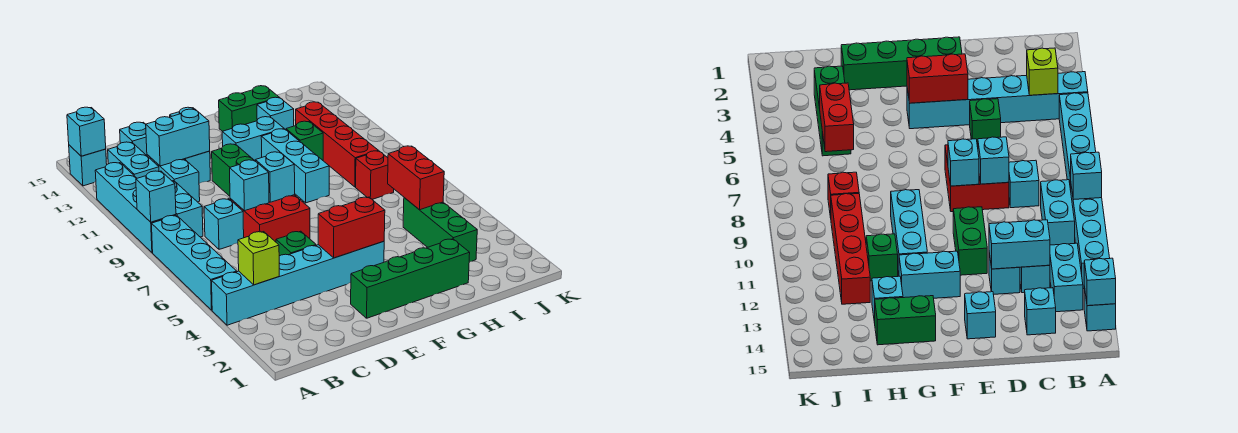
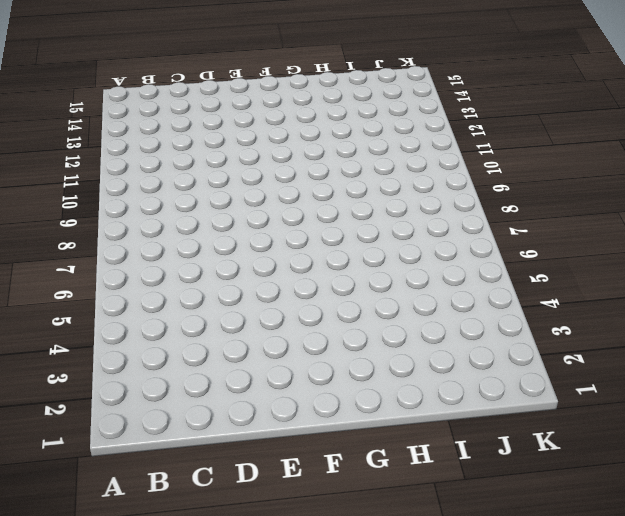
none -> cyan brick A4:F4 level 1
none -> cyan brick A5:A8 level 1
none -> cyan brick A9:A12 level 1
none -> cyan brick A14 level 1

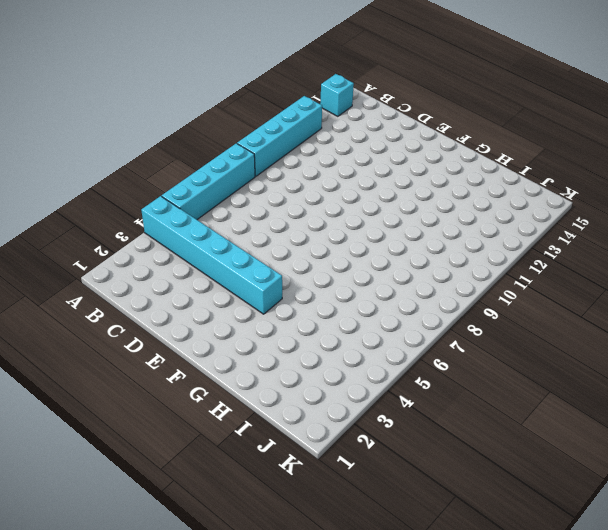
none -> cyan brick B9:B10 level 1
none -> cyan brick B12:B13 level 1
none -> cyan brick C8 level 1
none -> cyan brick C11:C12 level 1

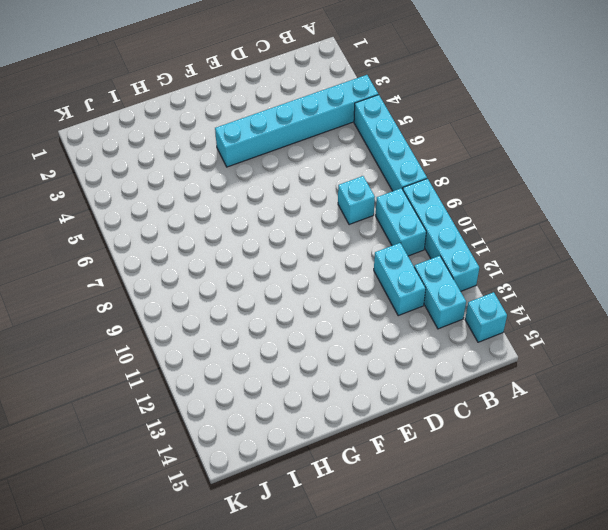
none -> cyan brick C14 level 1
none -> green brick D5 level 1
none -> red brick D7:E8 level 1
none -> cyan brick D12 level 1

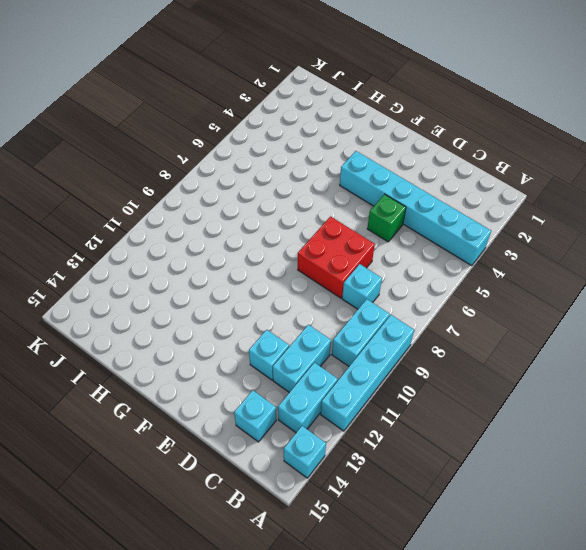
none -> cyan brick A5:A8 level 1
none -> green brick E2:H2 level 1
none -> green brick E10:E11 level 1
none -> cyan brick E14 level 1

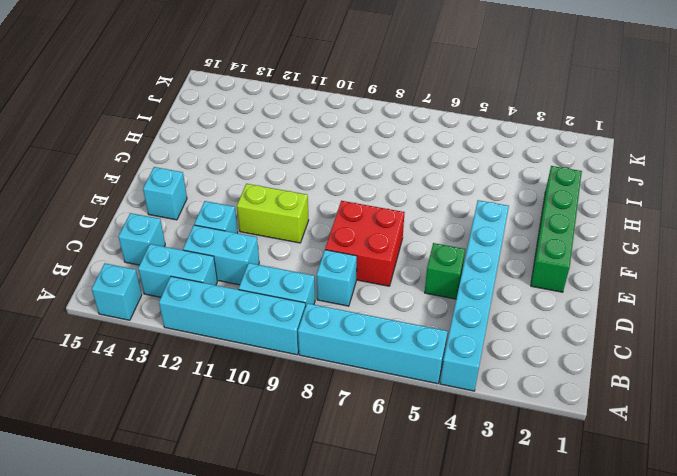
lime brick E10:E11 level 1 -> green brick E10:E11 level 1
none -> cyan brick F12:G12 level 1
none -> cyan brick G9:G11 level 1
none -> green brick G14:H14 level 1
none -> green brick H11 level 1

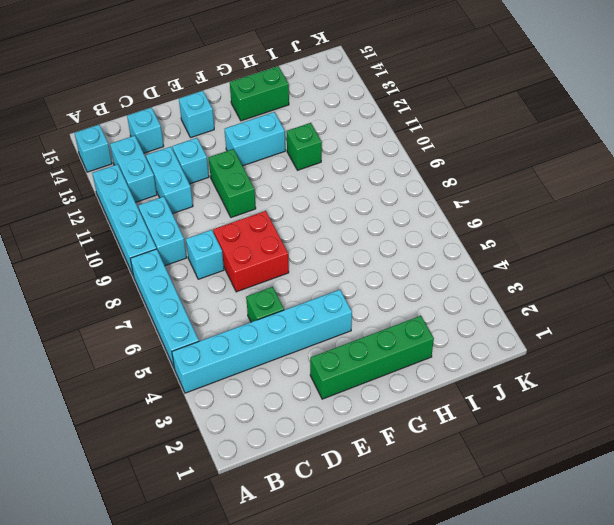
none -> cyan brick G9:G11 level 1
none -> cyan brick H13 level 1
none -> green brick I3:I5 level 1
none -> red brick I8 level 1

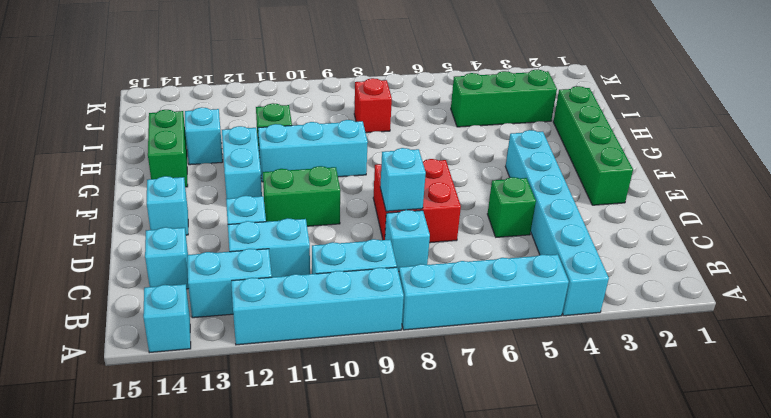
none -> red brick I9:I12 level 1
none -> cyan brick A9 level 2
none -> cyan brick A14 level 2
none -> lime brick B4 level 2

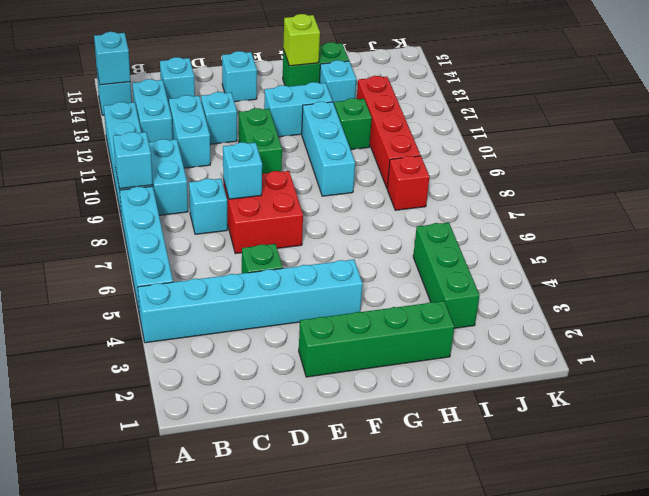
lime brick G14 level 2 -> lime brick B4 level 2
none -> cyan brick C12:D12 level 2
none -> red brick E4:F4 level 2
none -> cyan brick E8 level 2
none -> red brick I5:I6 level 2

